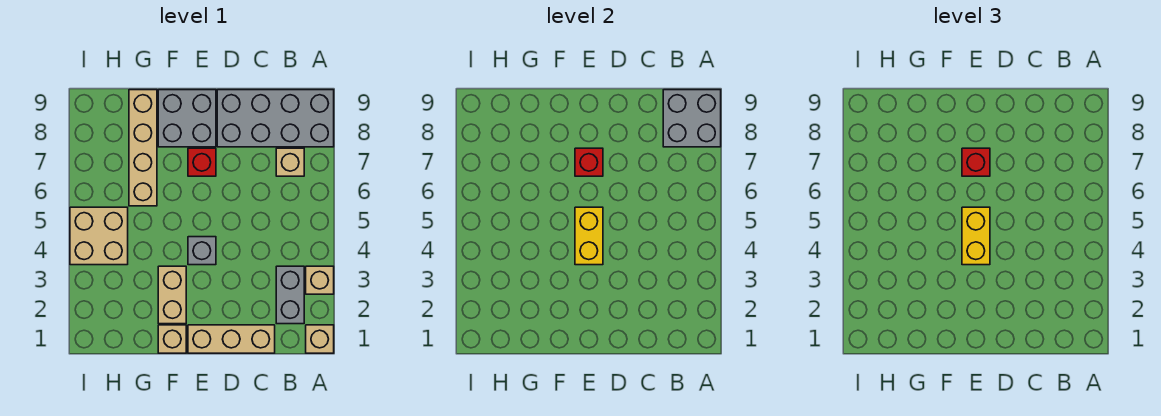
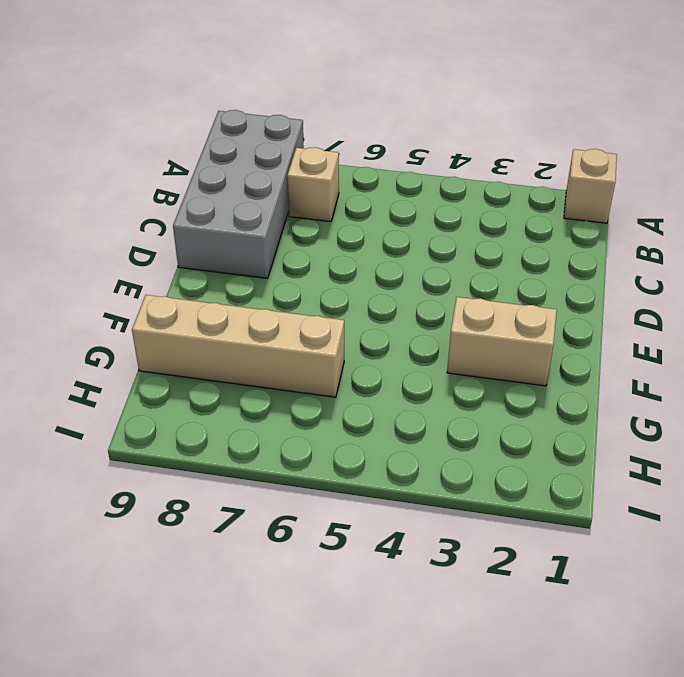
none -> tan brick A3 level 1
none -> grey brick B2:B3 level 1
none -> tan brick C1:E1 level 1

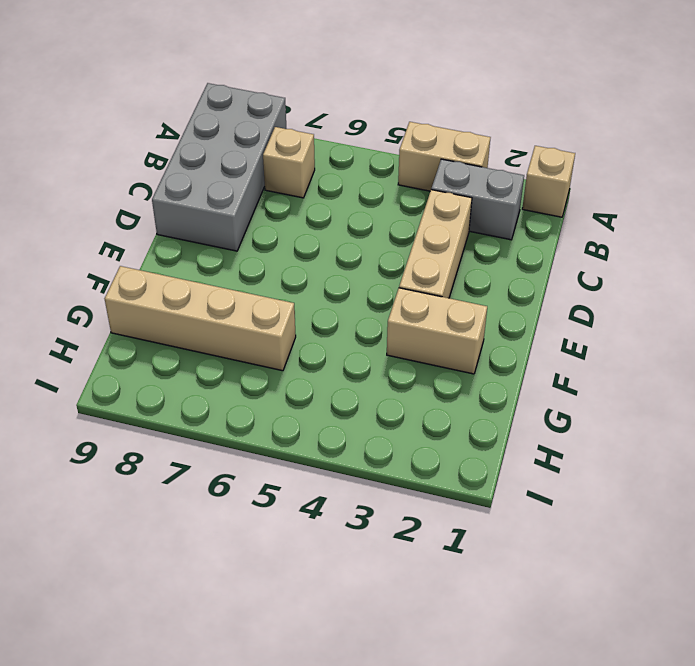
tan brick A3:A4 level 1 -> tan brick A3 level 1
tan brick C3:E3 level 1 -> tan brick C1:E1 level 1
none -> grey brick E4 level 1
none -> red brick E7 level 1
none -> grey brick E8:F9 level 1

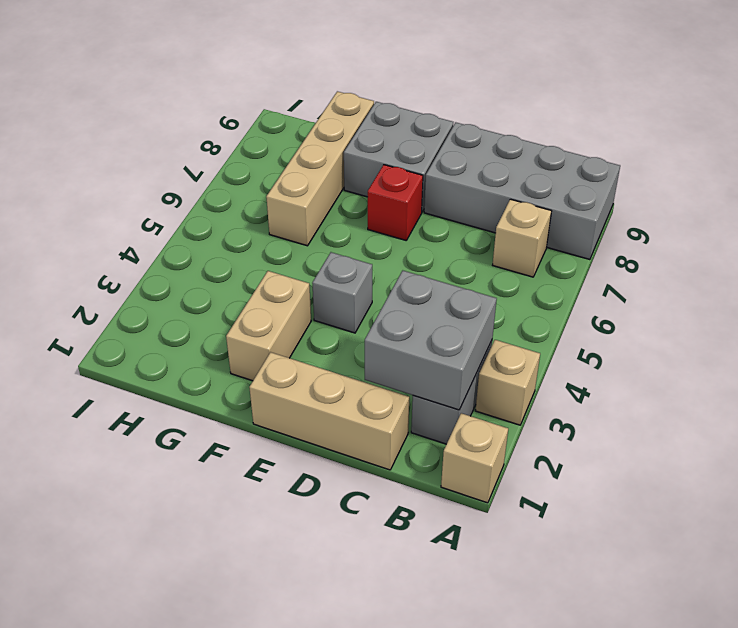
grey brick B2:C3 level 2 -> grey brick A8:B9 level 2
none -> tan brick F1 level 1
none -> tan brick H4:I5 level 1
none -> yellow brick E4:E5 level 2

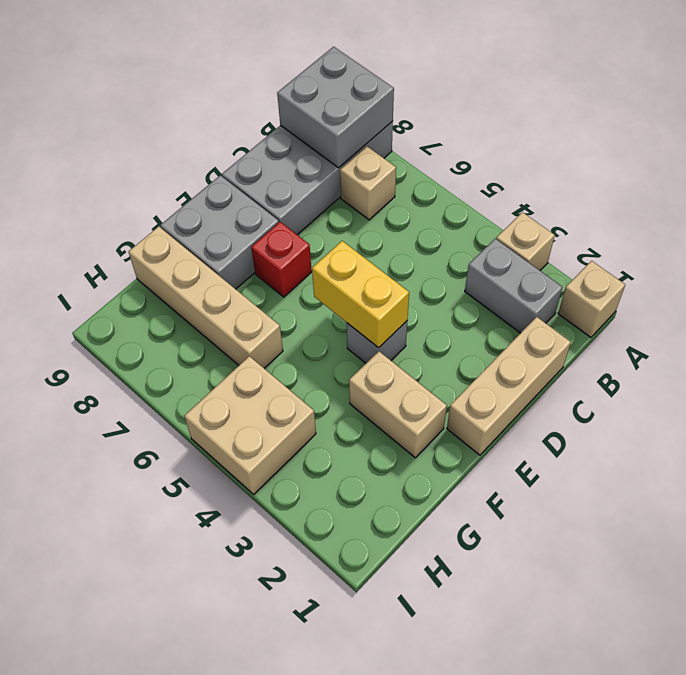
none -> tan brick F1 level 1
none -> red brick E7 level 2
none -> yellow brick E4:E5 level 3

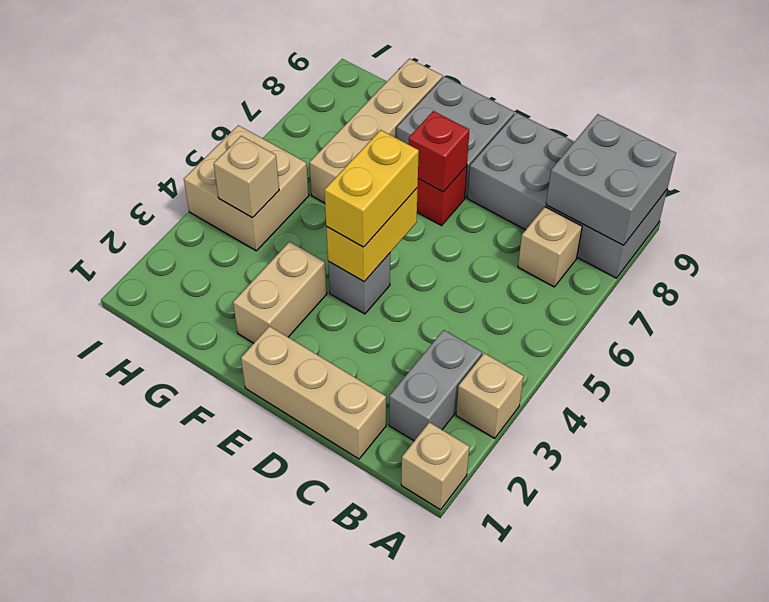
tan brick H4 level 2 -> tan brick F1 level 1
none -> red brick E7 level 3

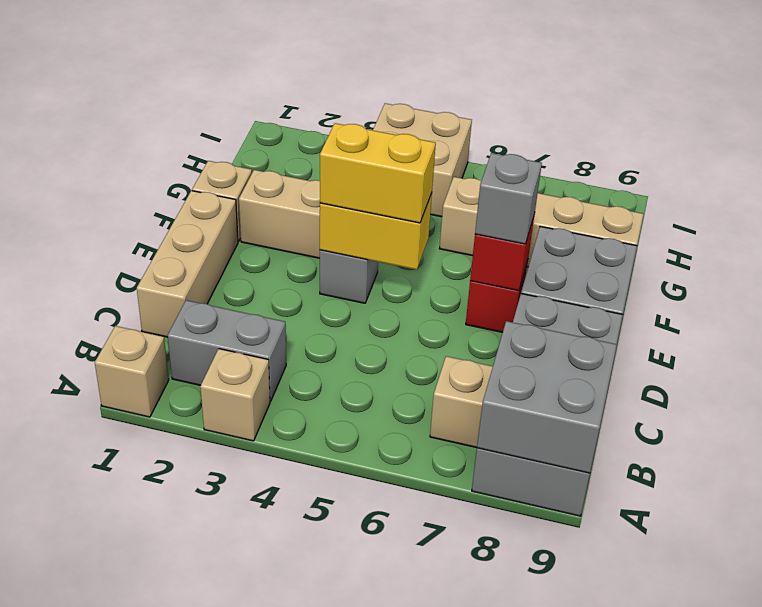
grey brick E7 level 3 -> red brick E7 level 3

